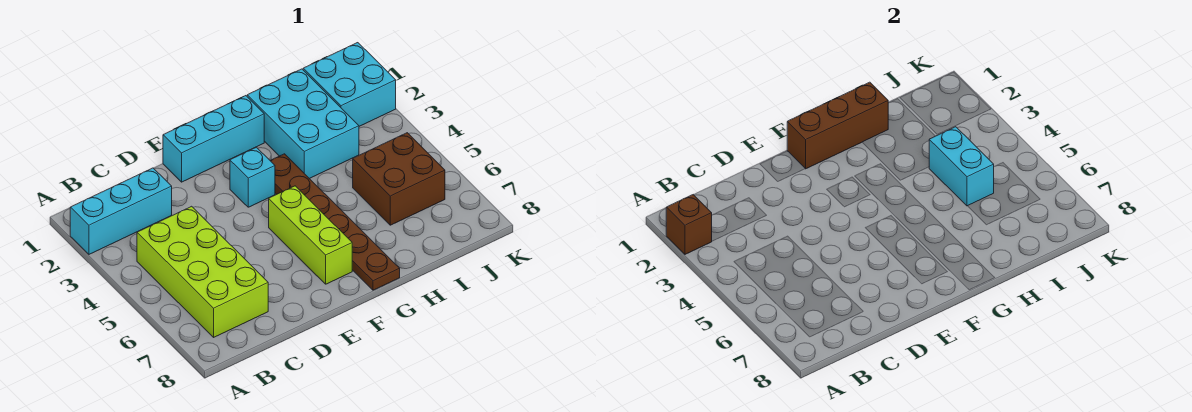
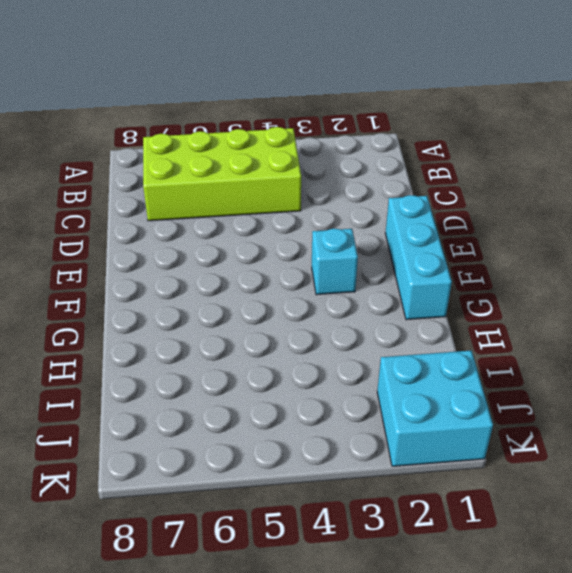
none -> cyan brick A2:C2 level 1
none -> lime brick F5:F7 level 1
none -> brown plate G3:G8 level 1

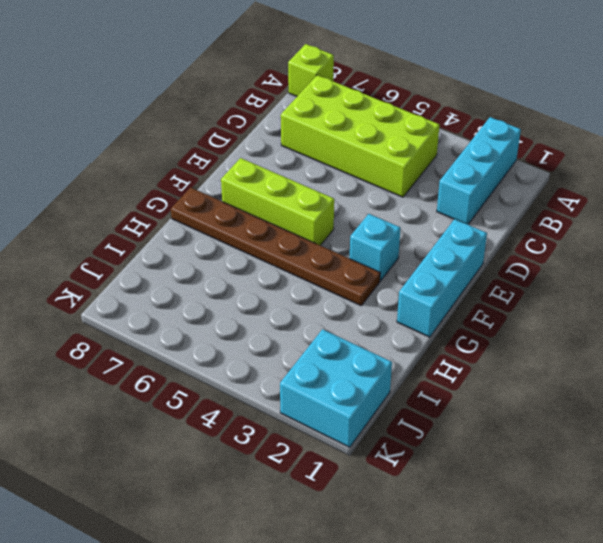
lime brick A8 level 1 -> none
none -> cyan brick H1:I3 level 1
none -> brown brick I5:J6 level 1
none -> brown brick A2 level 2

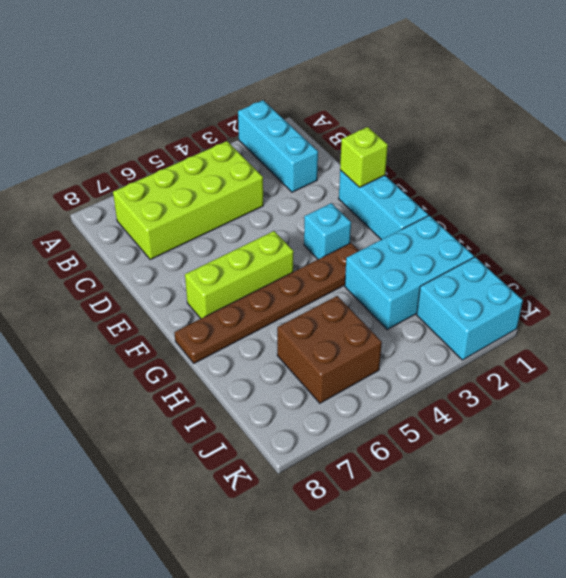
lime brick E1 level 2 -> none
none -> brown brick A2 level 2
none -> brown brick F1:H1 level 2
none -> cyan brick I4:I5 level 2

